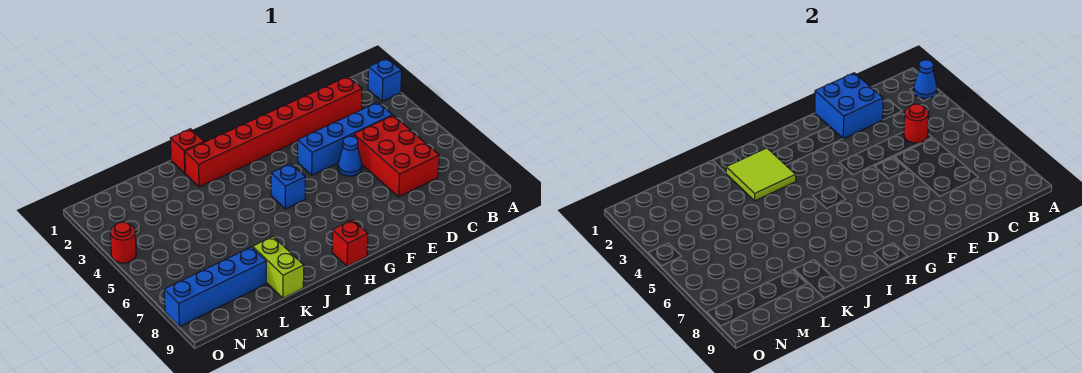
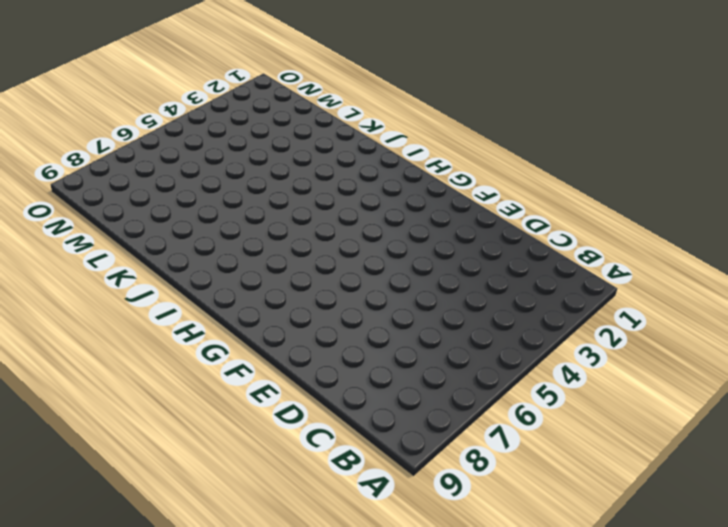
none -> blue brick A2 level 1
none -> red brick C2:J2 level 1
none -> blue brick C4:F4 level 1

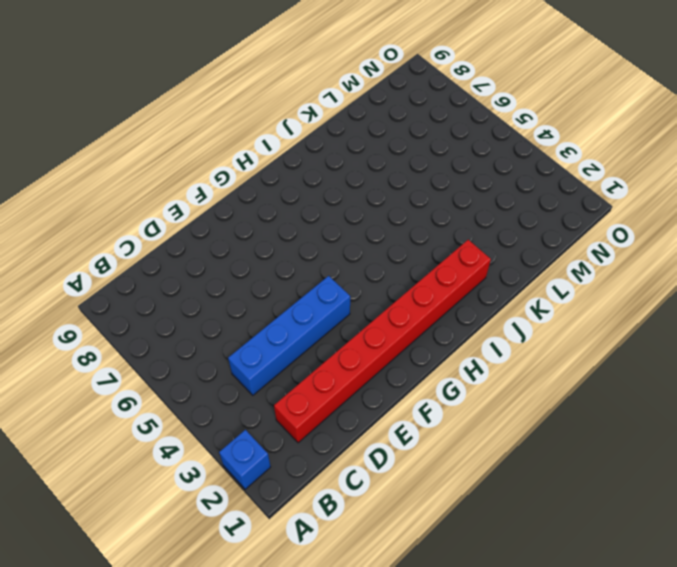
none -> red brick C5:D7 level 1
none -> blue cone E5 level 1
none -> blue brick H5 level 1

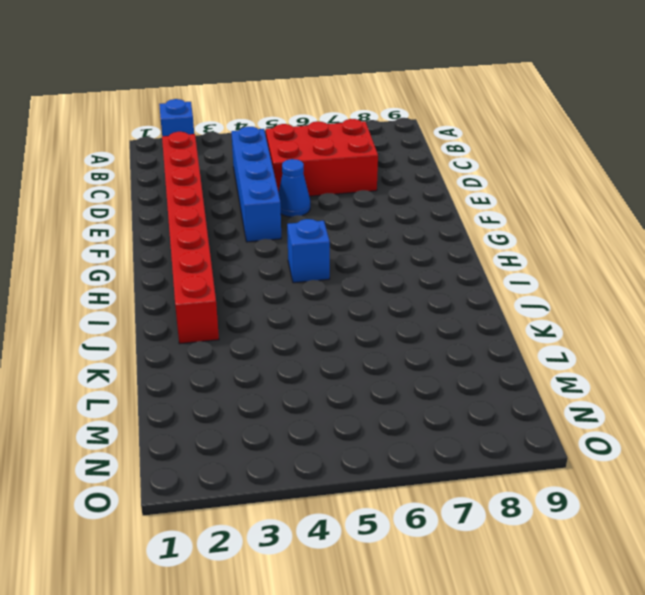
none -> red brick H9 level 1
none -> red brick J1 level 1
none -> lime brick K8:K9 level 1

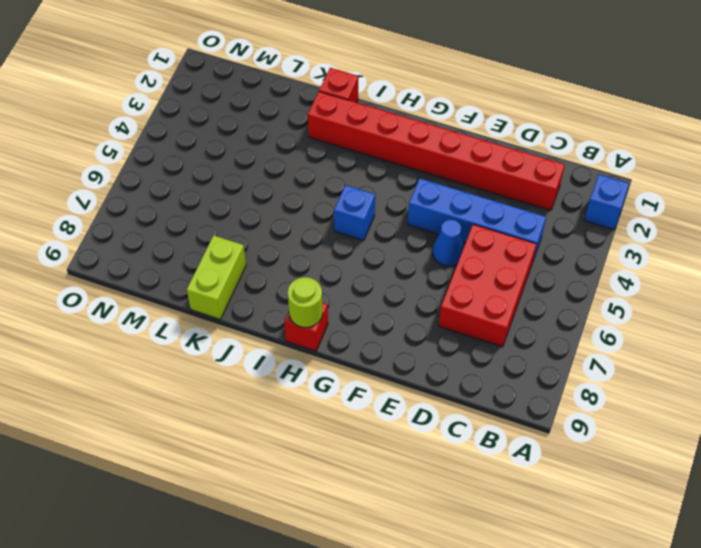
lime round brick H9 level 2 -> none
none -> blue brick L8:O8 level 1
none -> red round brick O4 level 1
none -> blue cone A2 level 2

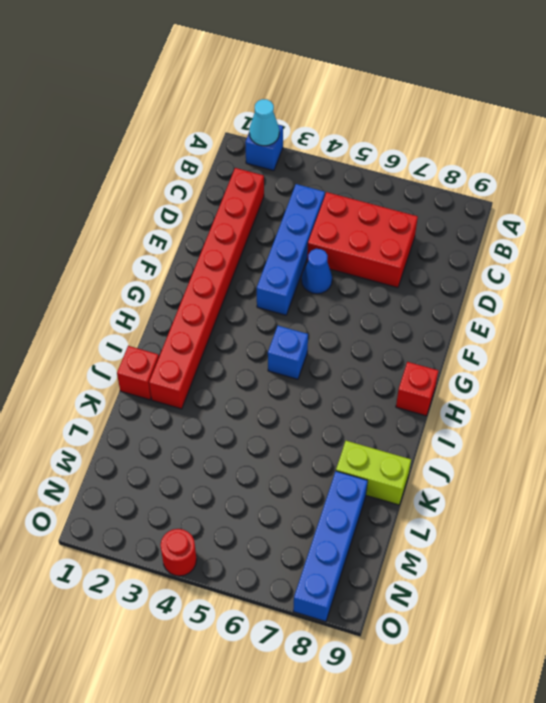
cyan cone A2 level 2 -> blue cone A2 level 2
none -> red round brick C4 level 2
none -> blue brick D1:E2 level 2
none -> lime tile I2:J3 level 2

